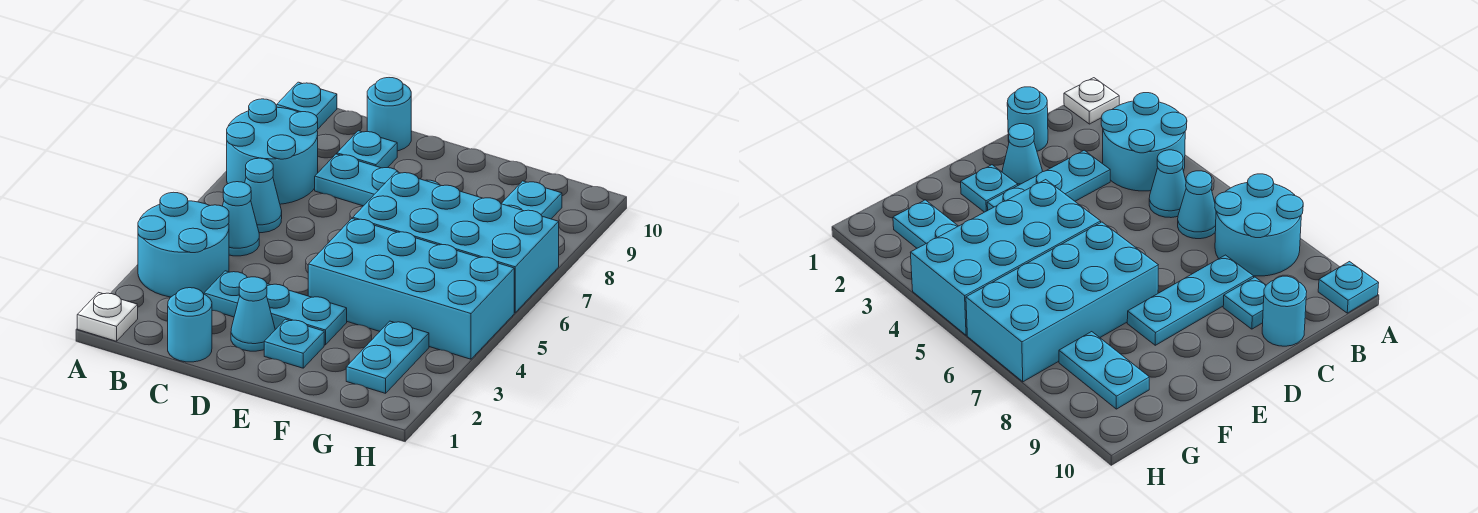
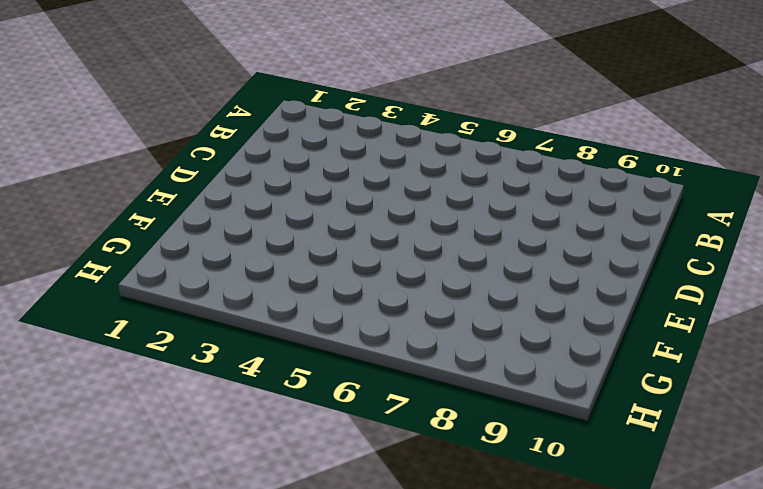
none -> white plate A1 level 1
none -> cyan round brick A3:B4 level 1
none -> cyan round brick A7:B8 level 1

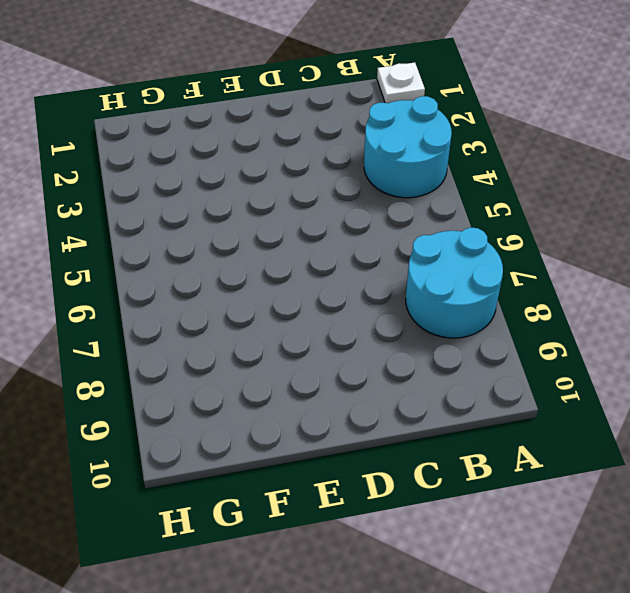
none -> cyan plate A10 level 1
none -> cyan cone B5 level 1
none -> cyan cone B6 level 1

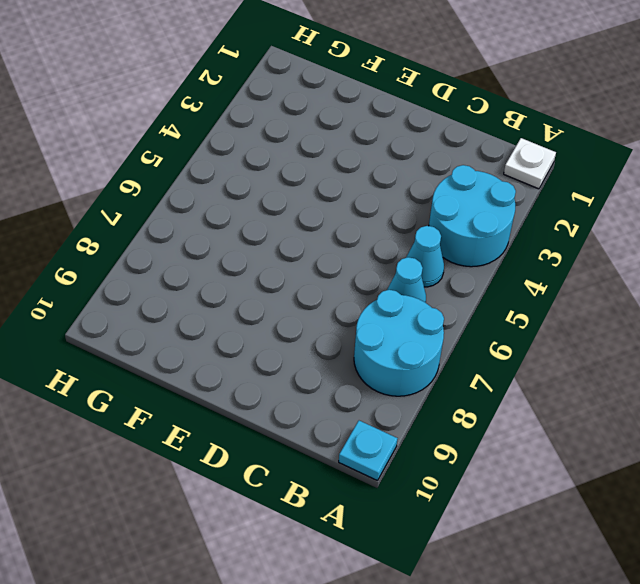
none -> cyan round brick C1 level 1
none -> cyan plate C3:E3 level 1
none -> cyan plate C8:E8 level 1

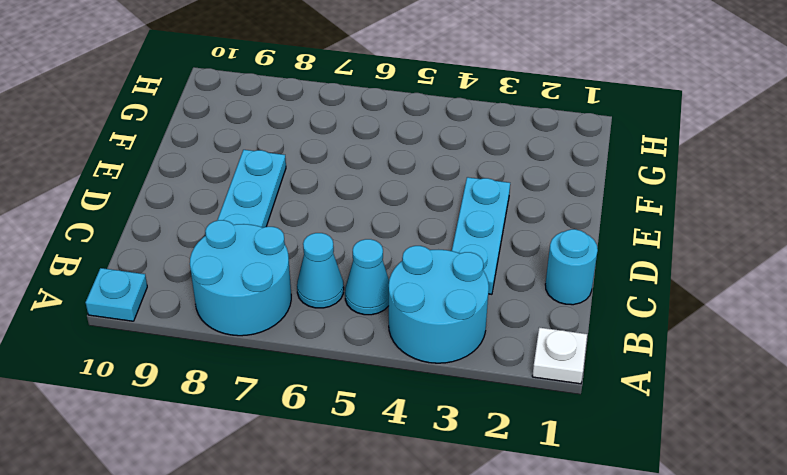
none -> cyan plate C9 level 1
none -> cyan round brick C10 level 1
none -> cyan cone D2 level 1

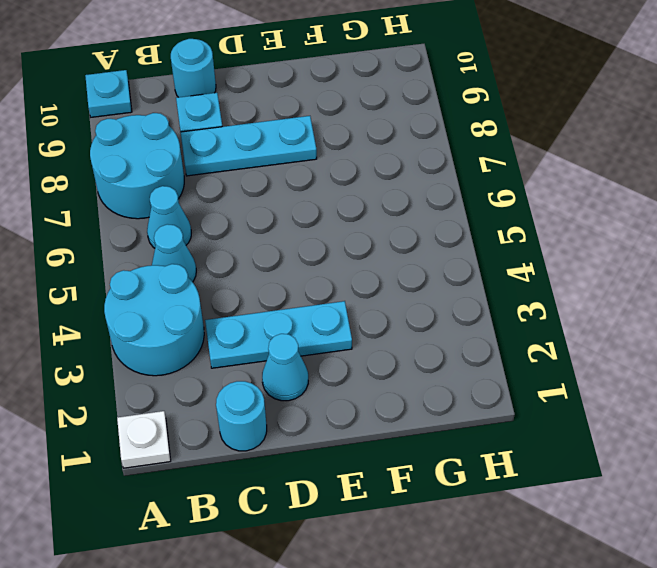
none -> cyan plate E2 level 1
none -> cyan brick E4:H5 level 1
none -> cyan brick E6:H7 level 1

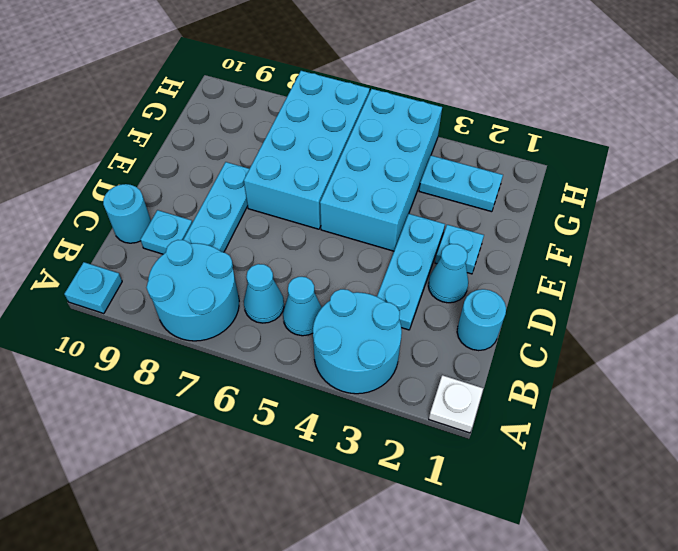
none -> cyan plate G8:G9 level 1

